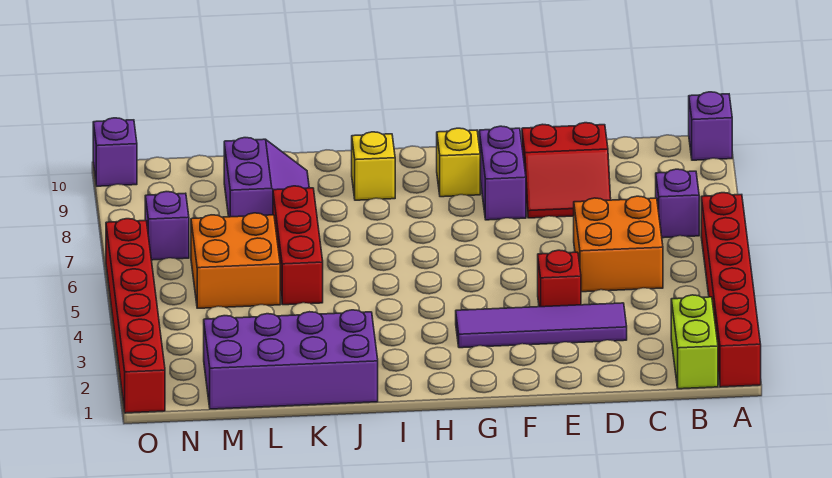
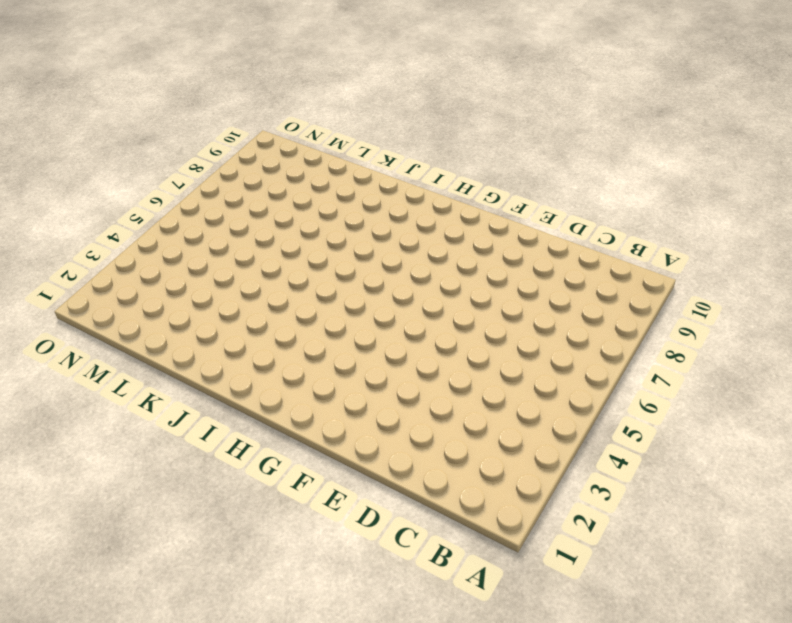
none -> red brick A1:A6 level 1
none -> purple brick A10 level 1
none -> lime brick B1:B2 level 1

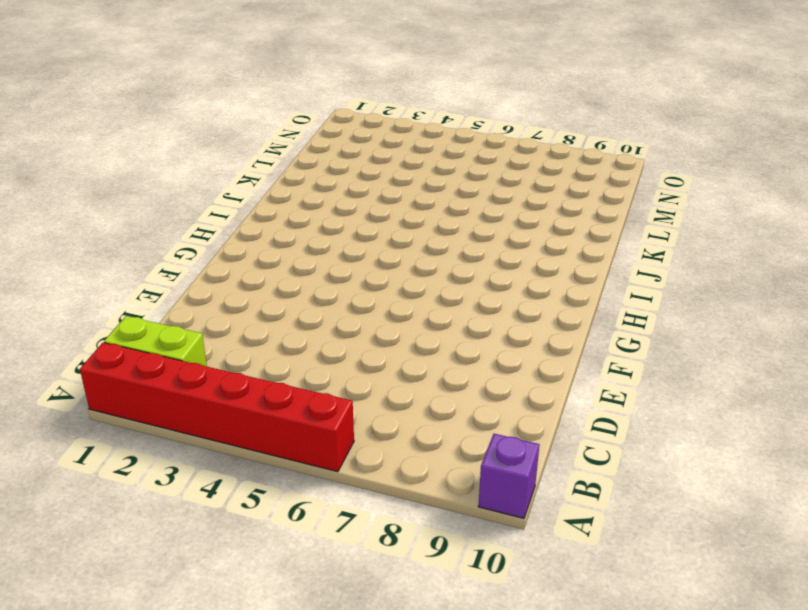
none -> purple brick B7 level 1
none -> orange brick C5:D6 level 1
none -> purple tile D3:G3 level 1

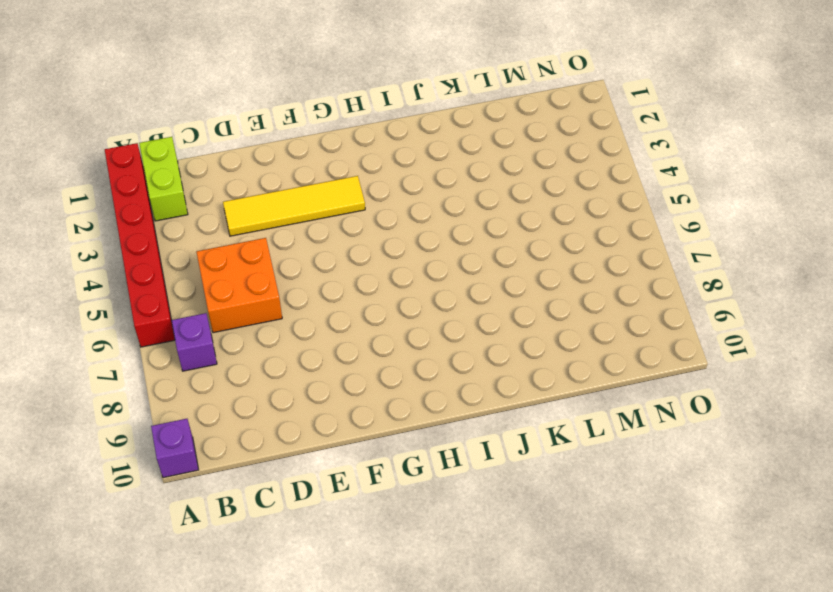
yellow tile D3:G3 level 1 -> purple tile D3:G3 level 1
none -> red slope D8:E9 level 1 top 9
none -> red brick E4 level 1
none -> purple brick F8:F9 level 1

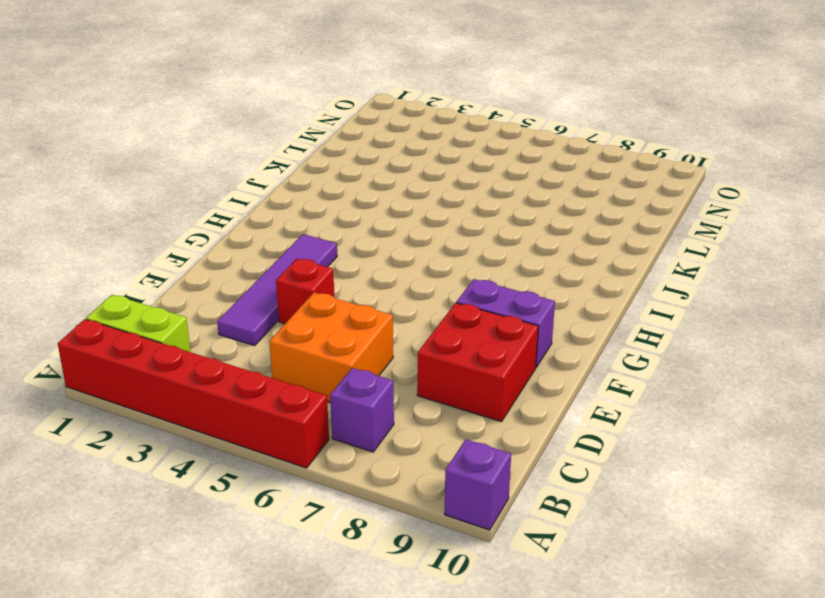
red brick D8:E9 level 1 -> red slope D8:E9 level 1 top 9
none -> yellow brick G9 level 1
none -> yellow brick I9 level 1
none -> purple brick J1:M2 level 1

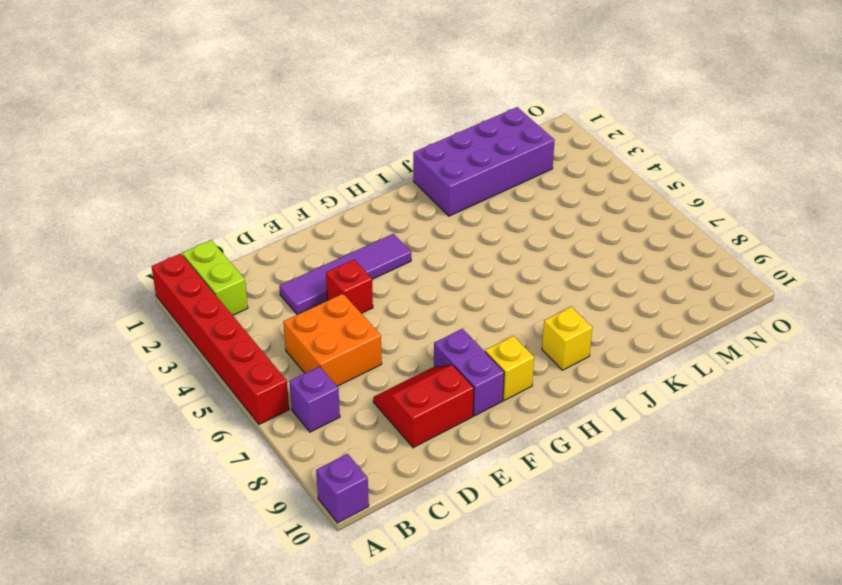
none -> red brick K5:K7 level 1
none -> purple slope K8:L9 level 1 top L
none -> orange brick L5:M6 level 1

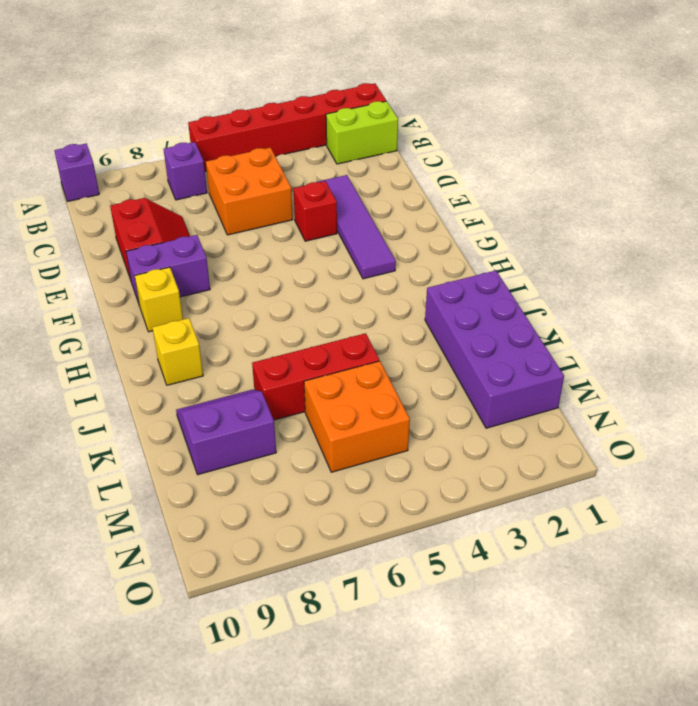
none -> purple brick N7 level 1
none -> red brick O1:O6 level 1
none -> purple brick O10 level 1

